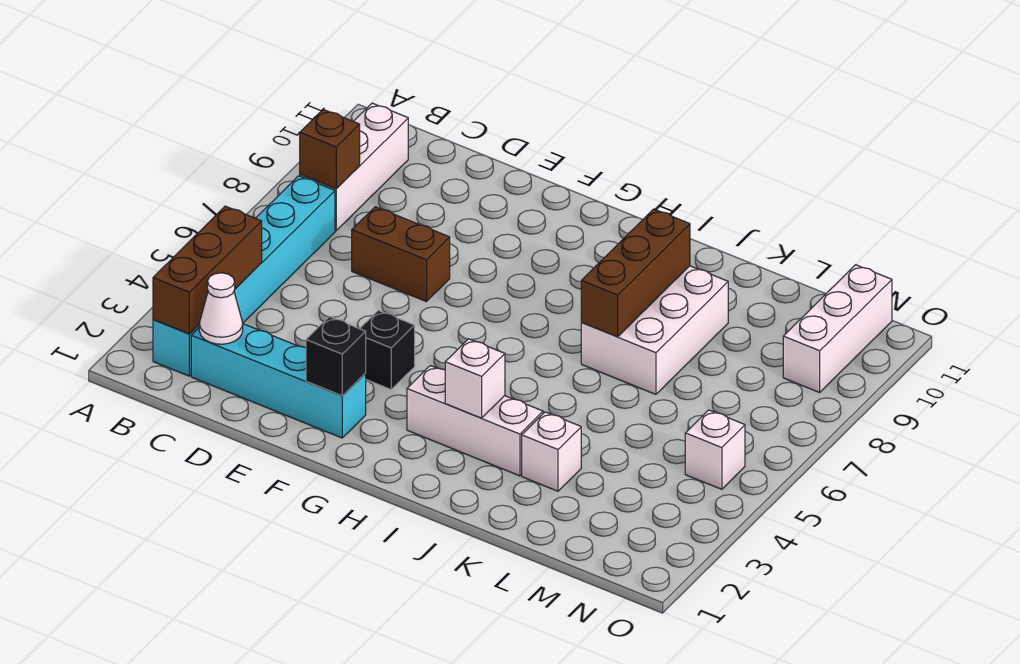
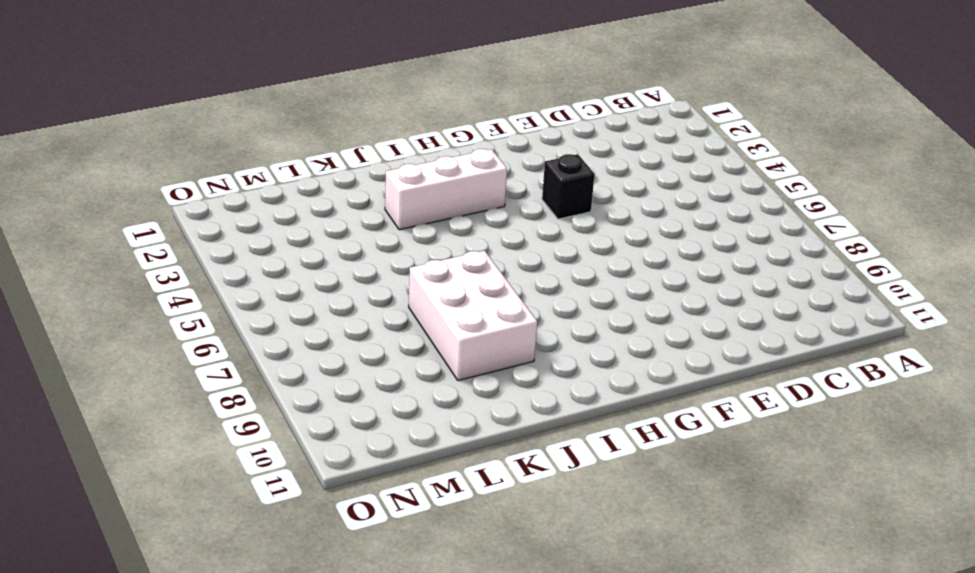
none -> cyan brick B2:B7 level 1
none -> white brick B8:B10 level 1
none -> cyan brick C2:F2 level 1

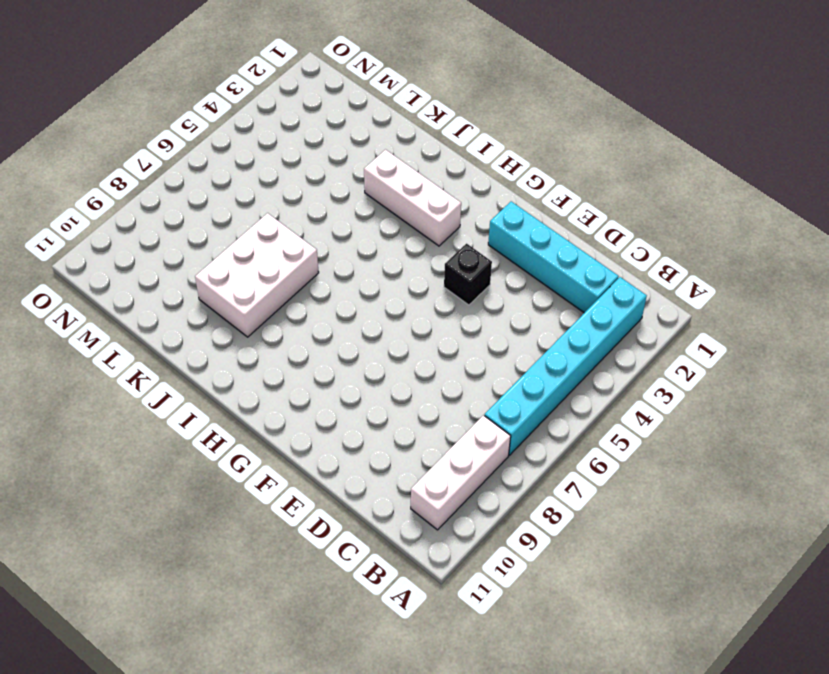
none -> brown brick D7:E7 level 1
none -> white brick K3 level 1
none -> white brick N5 level 1

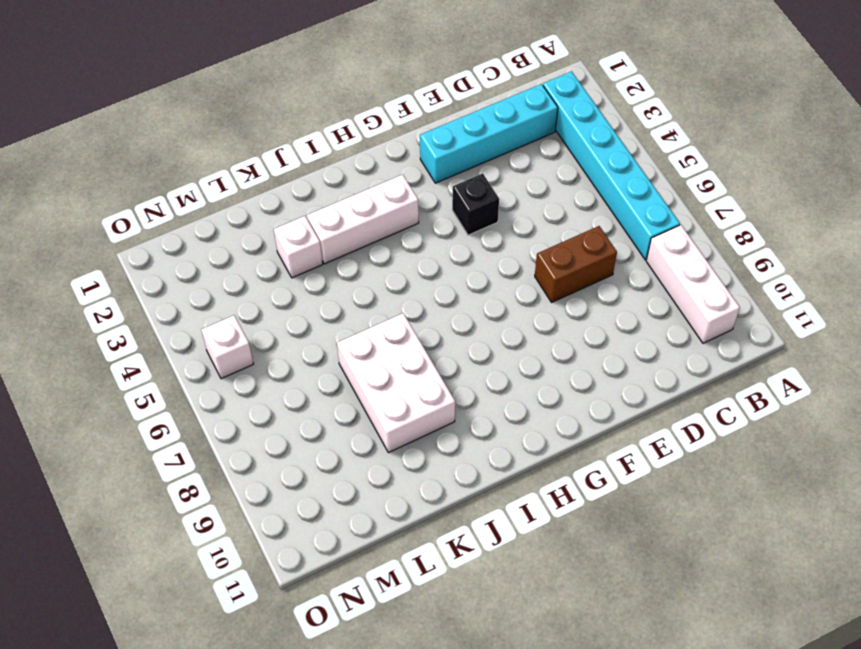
none -> white brick N9:N11 level 1
none -> brown brick B2:B4 level 2
none -> brown brick B8 level 2

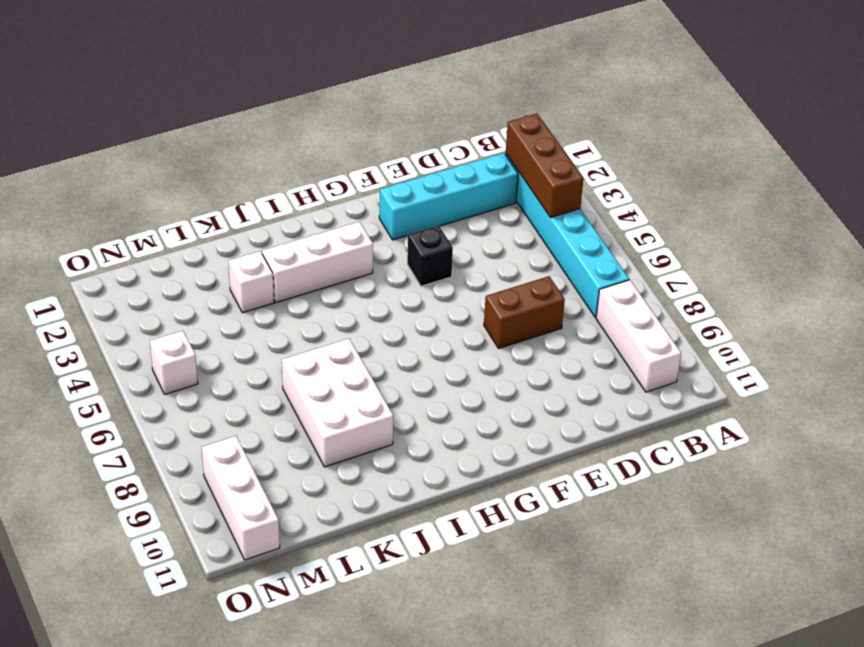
none -> brown brick B8 level 2
none -> white cone C2 level 2
none -> black brick F2 level 2

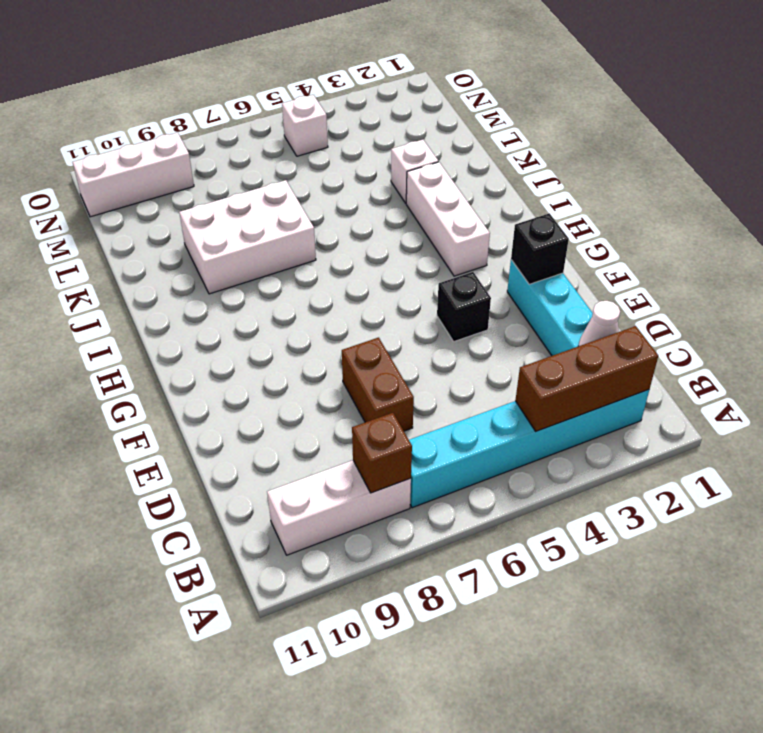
none -> white brick I3 level 2
none -> brown brick J7:J9 level 2

